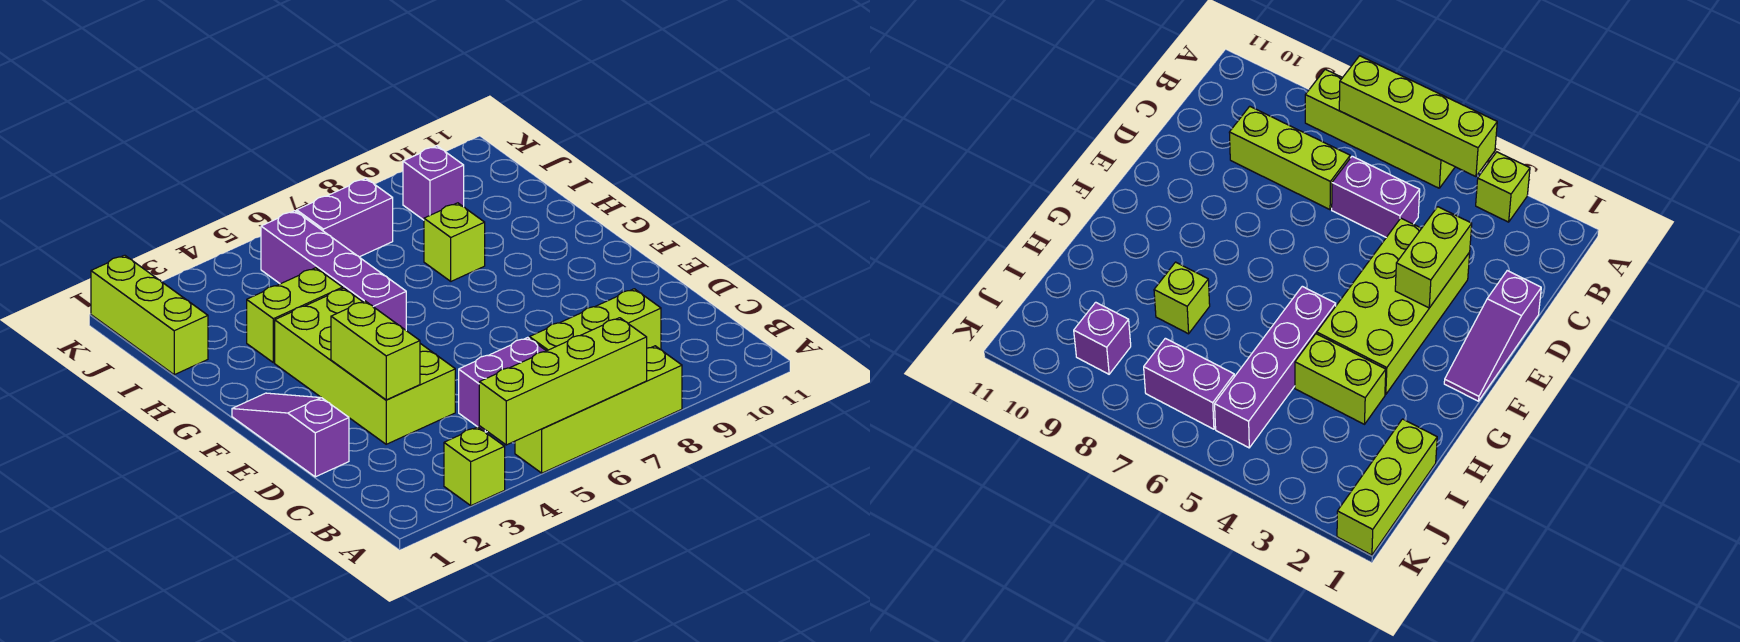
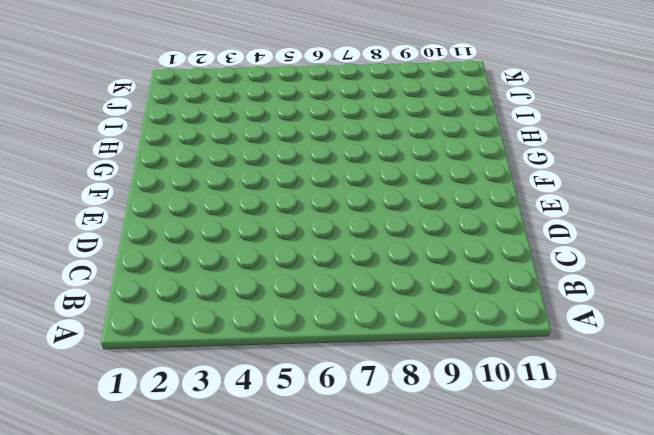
none -> lime brick A3 level 1
none -> lime brick A5:A8 level 1
none -> purple brick C5:C6 level 1

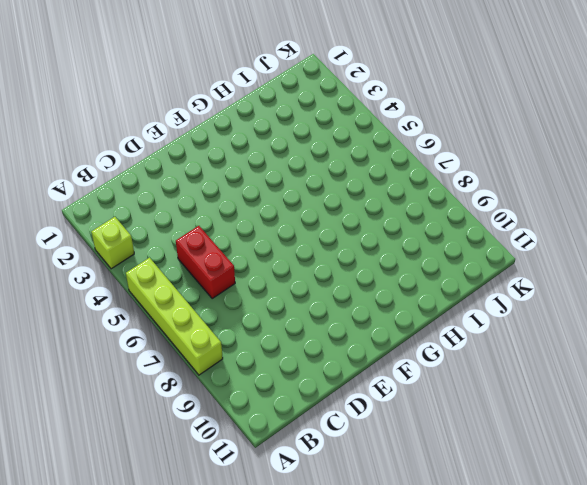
red brick C5:C6 level 1 -> purple brick C5:C6 level 1
none -> lime brick C7:C9 level 1
none -> purple slope D1:F1 level 1 top D
none -> lime brick D3:G4 level 1

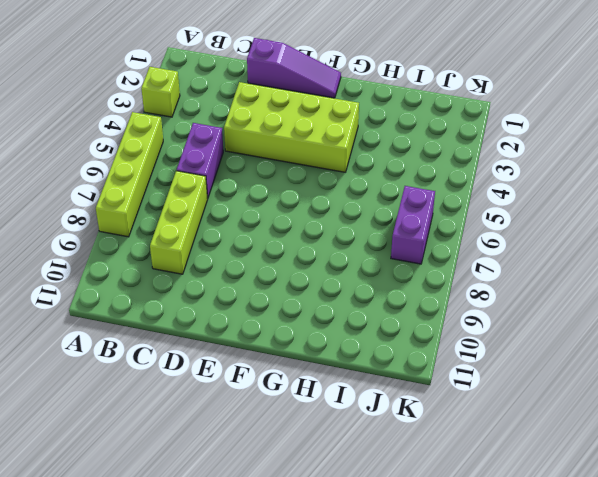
none -> purple brick G5:J5 level 1
none -> lime brick H3:H4 level 1
none -> lime brick H8 level 1

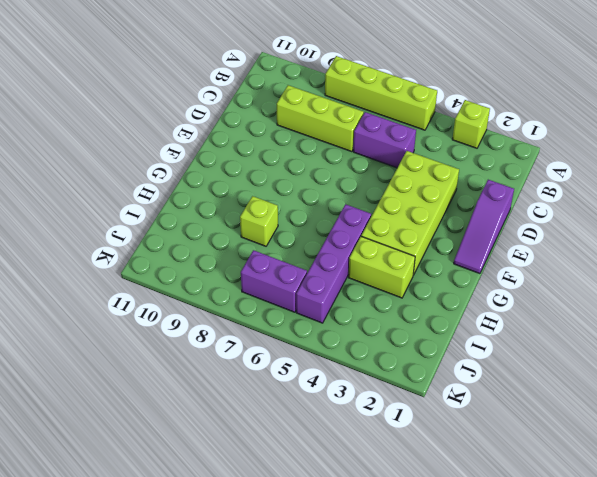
none -> lime brick I1:K1 level 1
none -> purple brick J9 level 1
none -> lime brick A4:A7 level 2

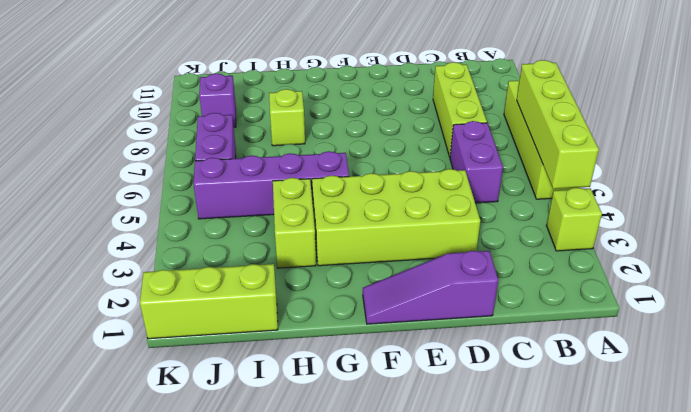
none -> lime brick D3:E3 level 2

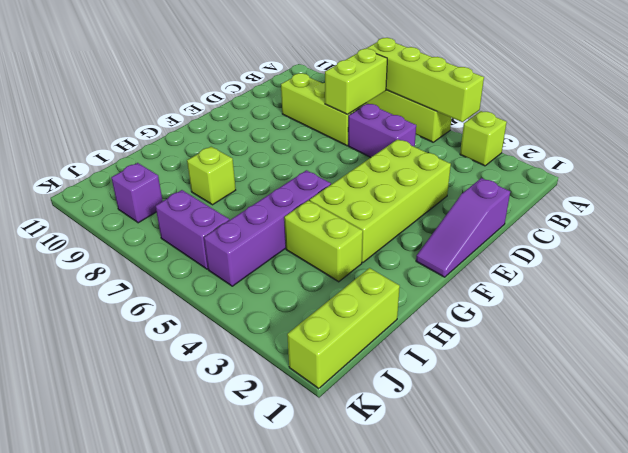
lime brick B7:C7 level 2 -> lime brick D3:E3 level 2

